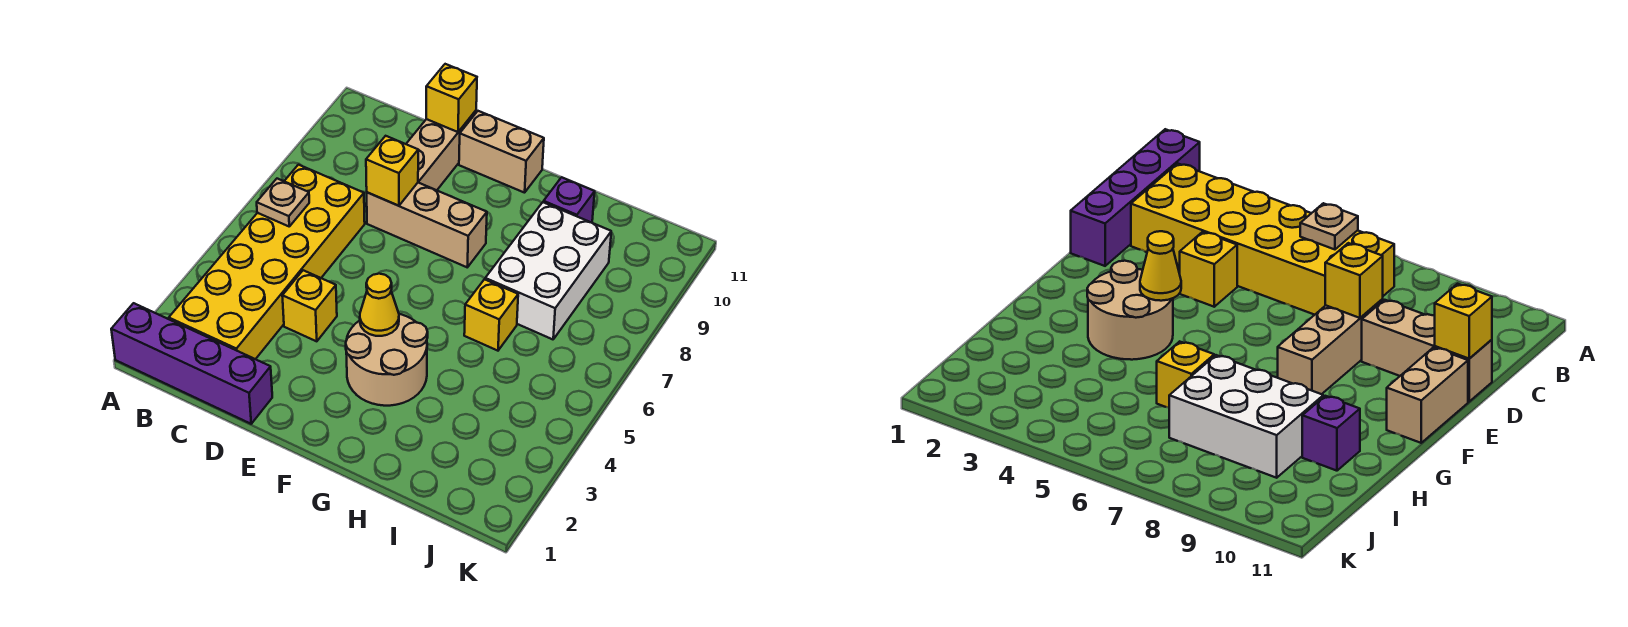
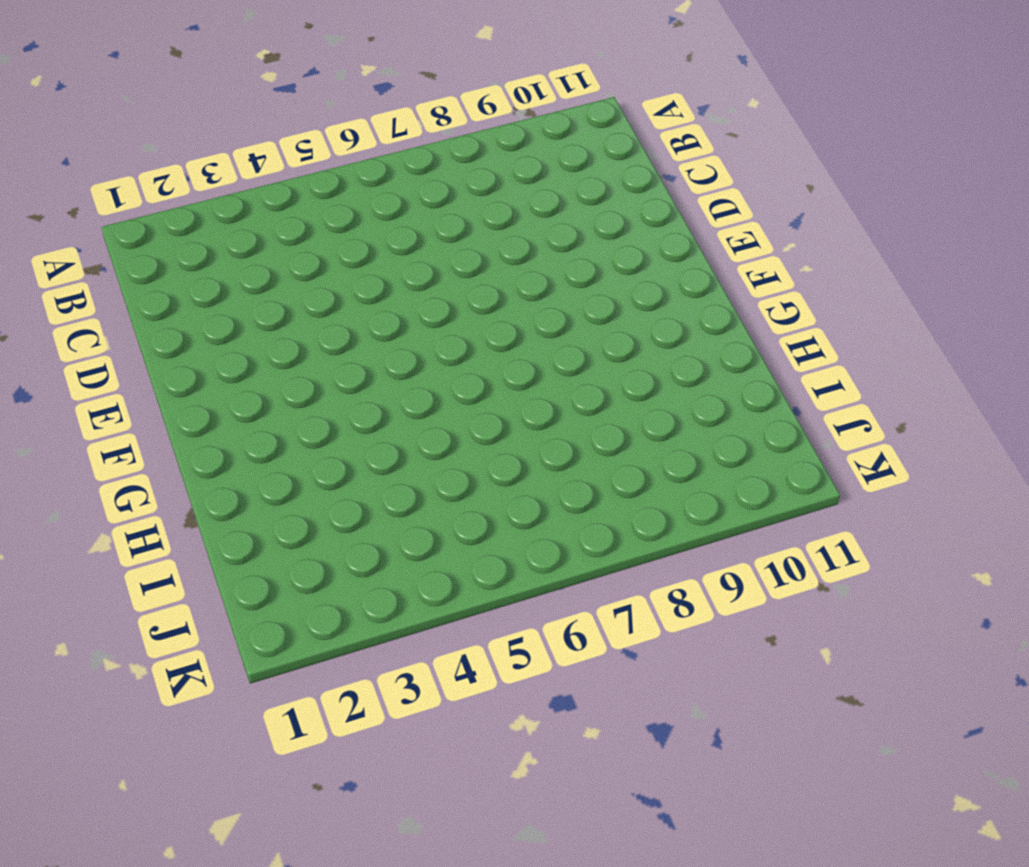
none -> purple brick A1:D1 level 1
none -> yellow brick B2:C7 level 1
none -> yellow brick D4 level 1

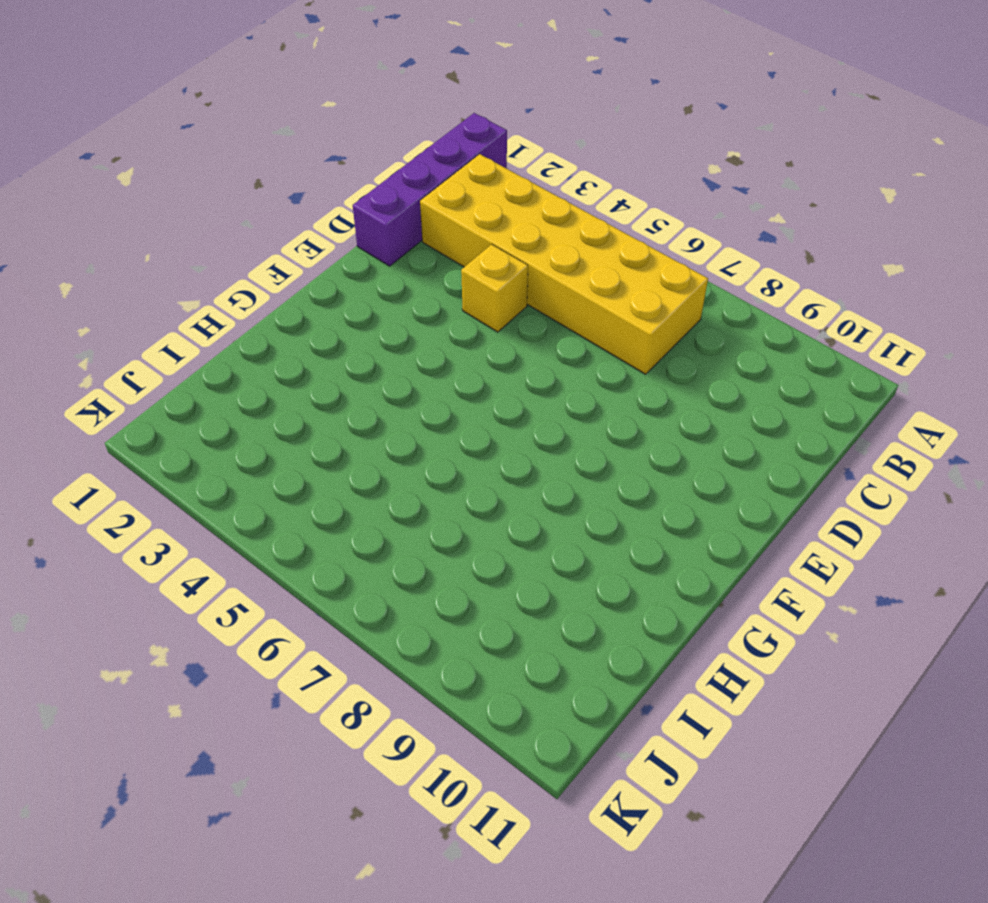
none -> tan brick D8:F8 level 1
none -> tan brick D9:D11 level 1
none -> tan brick E11:F11 level 1

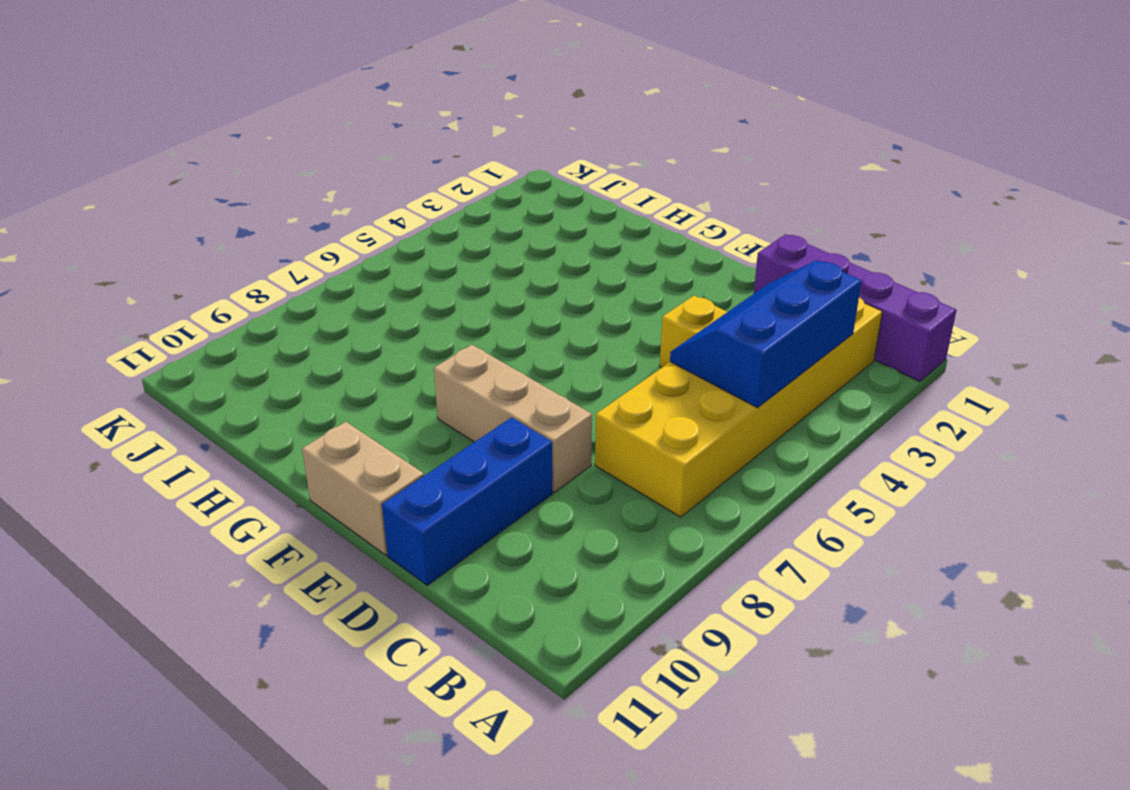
blue slope B3:C5 level 2 top B -> none
blue brick D9:D11 level 1 -> tan brick D9:D11 level 1
none -> tan round brick F3:G4 level 1
none -> yellow brick H6 level 1
none -> white brick H7:I9 level 1

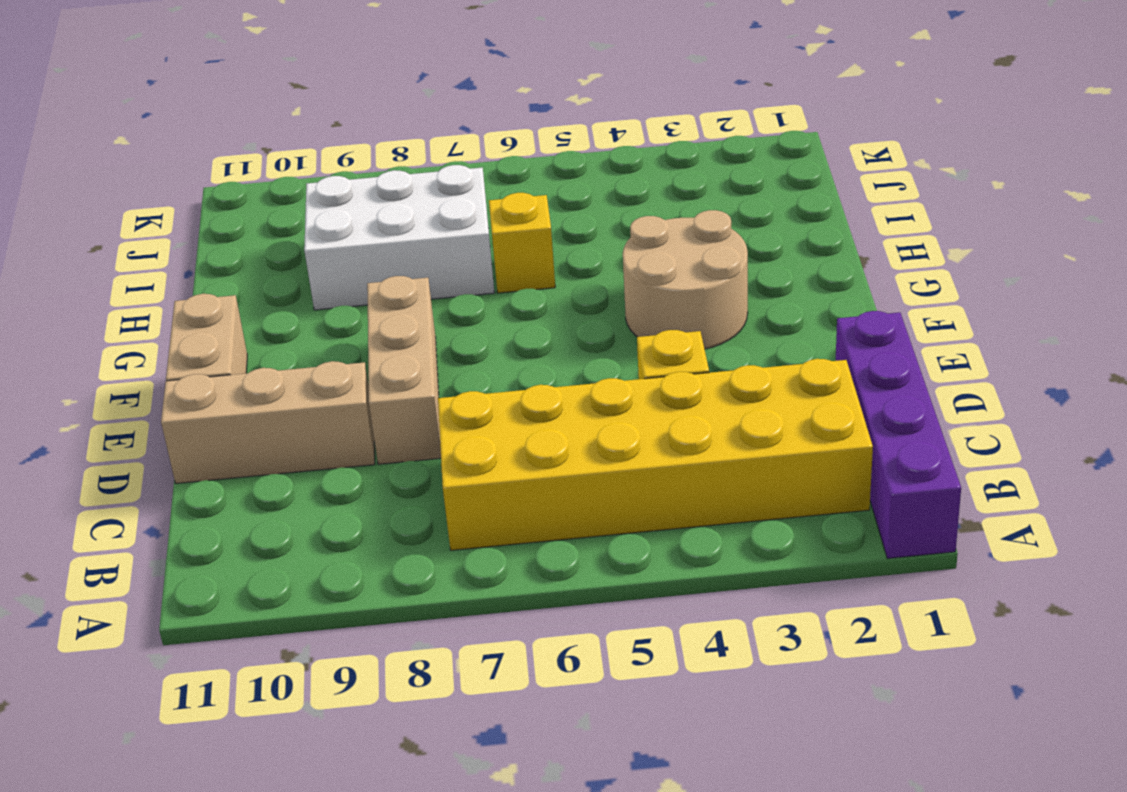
none -> purple brick H10 level 1
none -> tan plate B6 level 2
none -> yellow brick D8 level 2

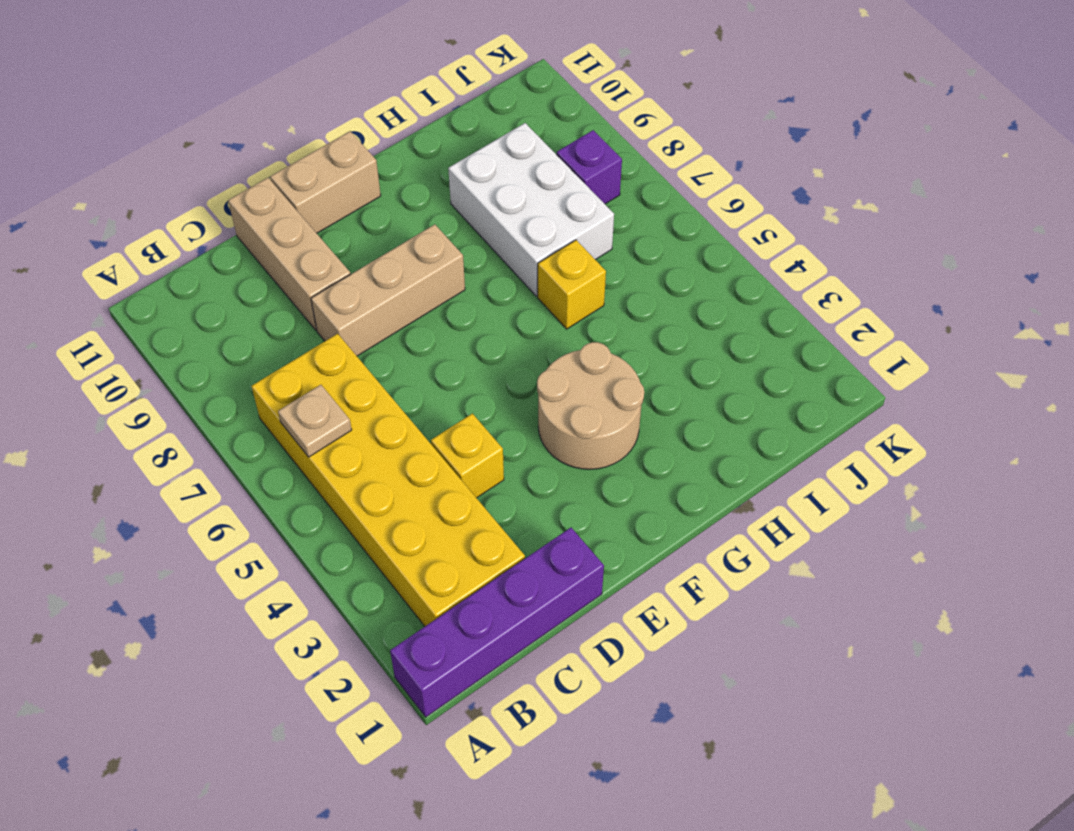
purple brick J8 level 1 -> purple brick H10 level 1
none -> yellow brick D8 level 2
none -> yellow brick D11 level 2
none -> yellow cone F4 level 2

